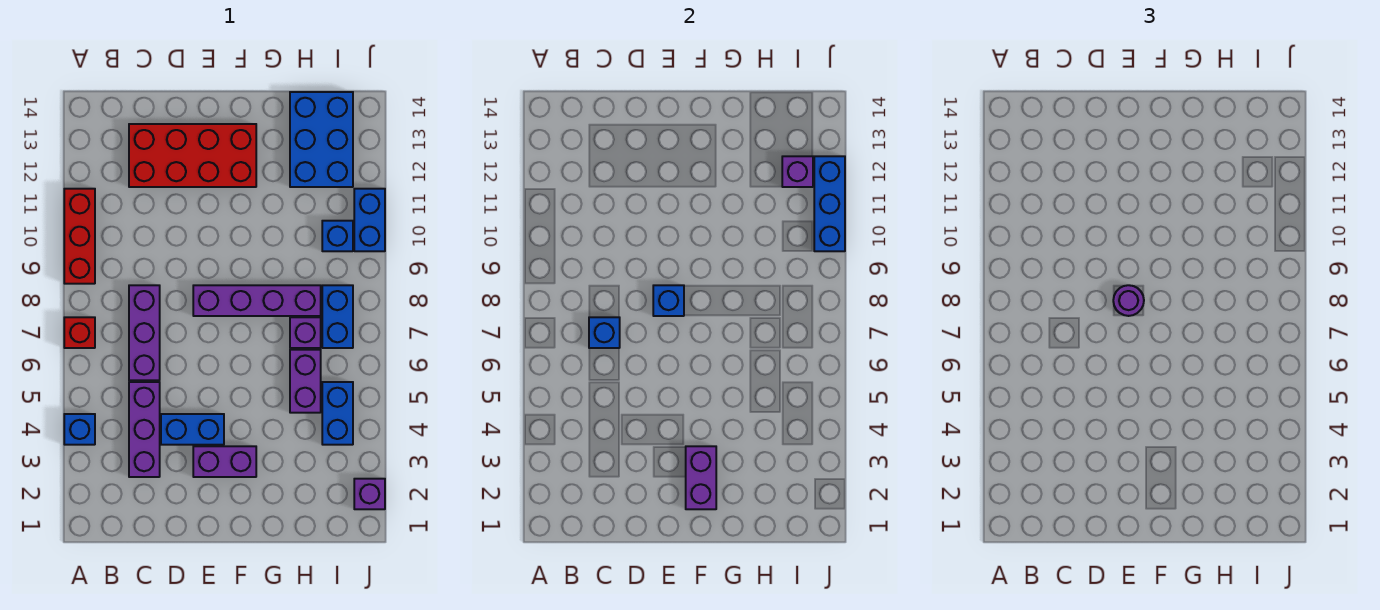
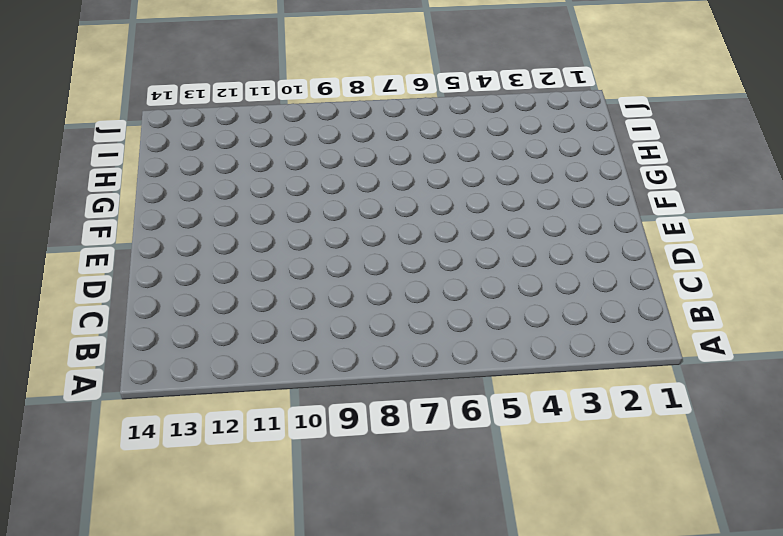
none -> blue brick A4 level 1
none -> red brick A7 level 1
none -> red brick A9:A11 level 1

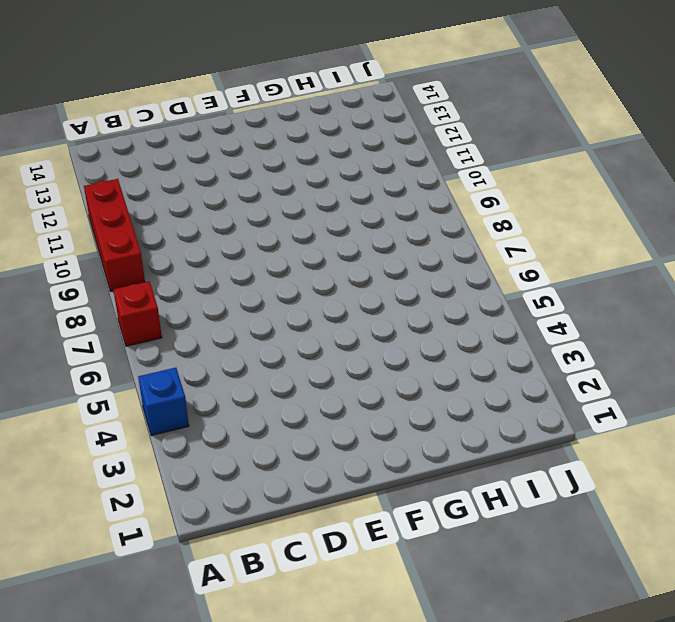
none -> purple brick C3:C5 level 1
none -> purple brick C6:C8 level 1
none -> red brick C12:F13 level 1

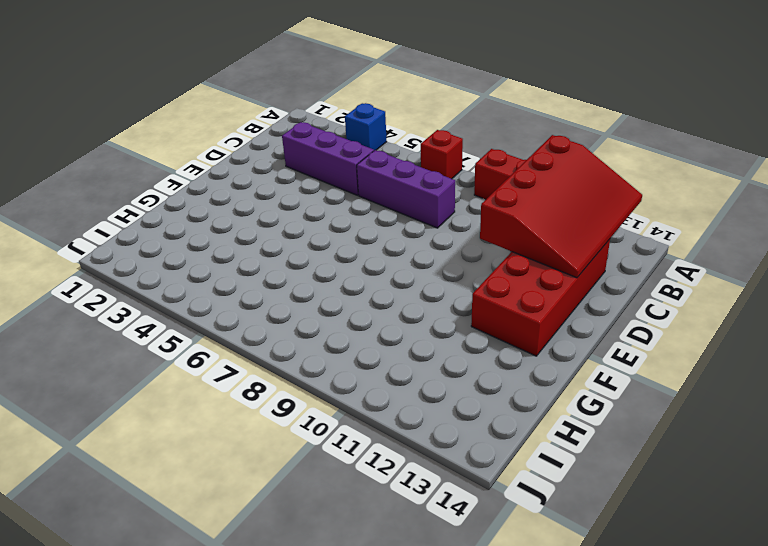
red slope A11:D13 level 2 top 11 -> none
none -> blue brick D4:E4 level 1
none -> purple brick E3:F3 level 1
none -> purple brick E8:H8 level 1

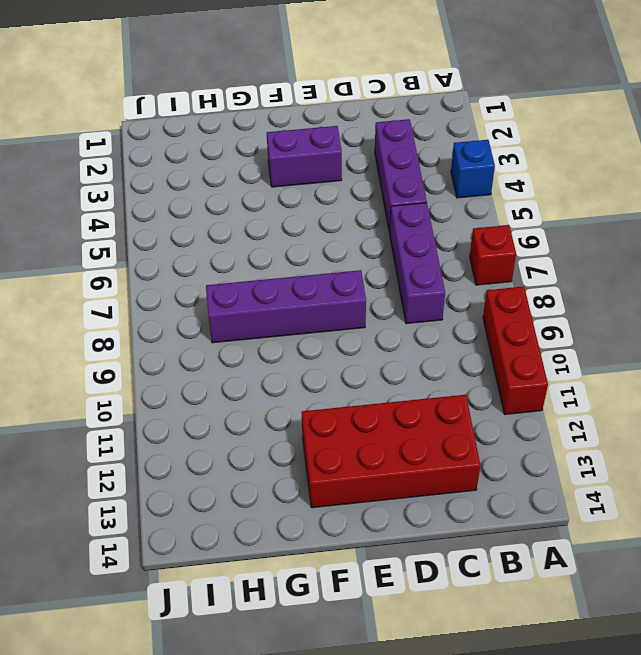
none -> blue brick D4:E4 level 1
none -> purple brick H5:H6 level 1
none -> purple brick H7 level 1

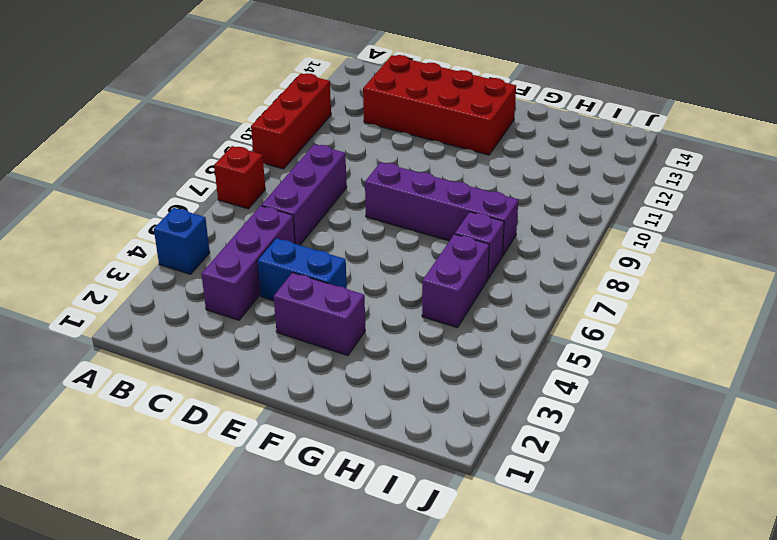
none -> blue brick H12:I14 level 1
none -> blue brick I4:I5 level 1
none -> blue brick I7:I8 level 1

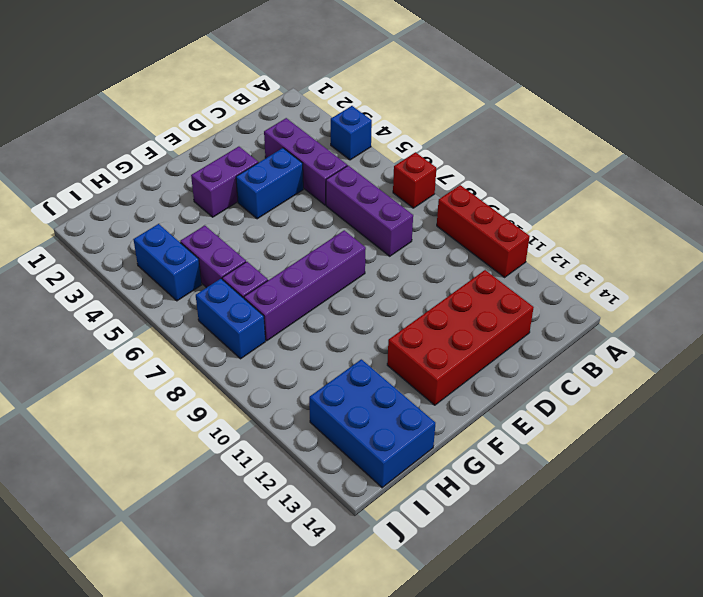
none -> blue brick I10 level 1
none -> purple brick J2 level 1
none -> blue brick J10:J11 level 1

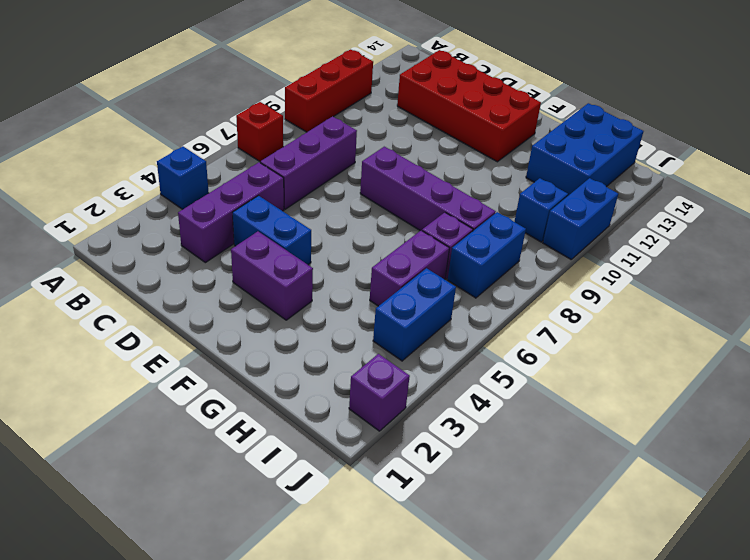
none -> blue brick C7 level 2
none -> blue brick E8 level 2
none -> purple brick F2:F3 level 2

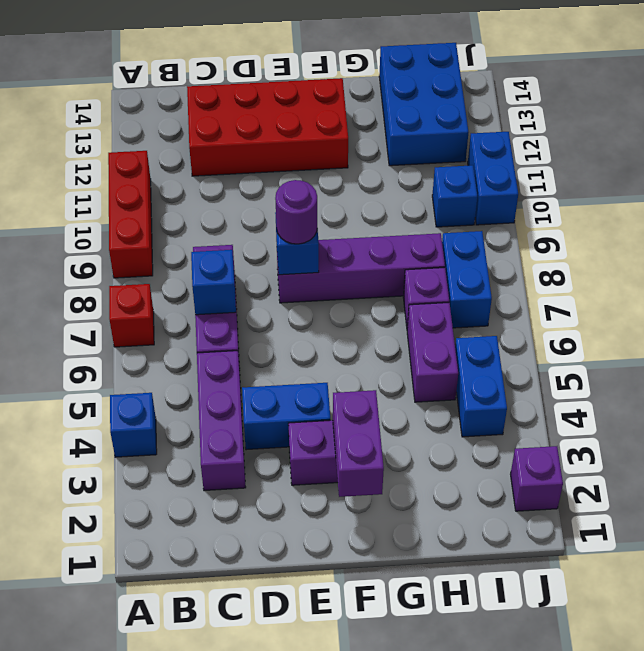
none -> purple brick I12 level 2
none -> blue brick J10:J12 level 2

